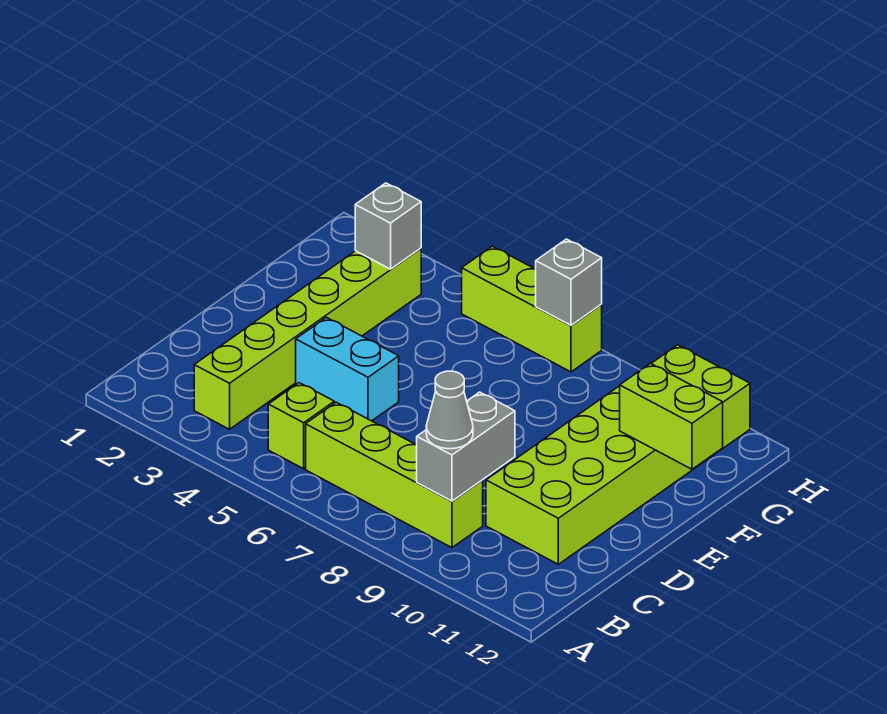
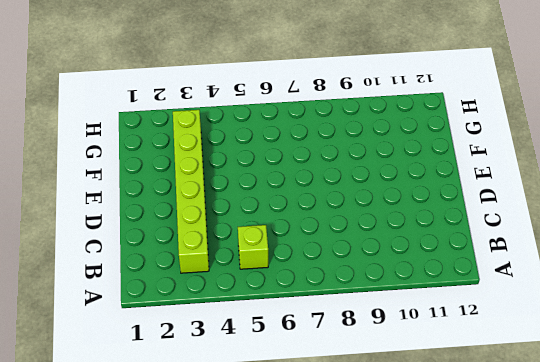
none -> lime brick B6:B9 level 1
none -> lime brick C10:H11 level 1

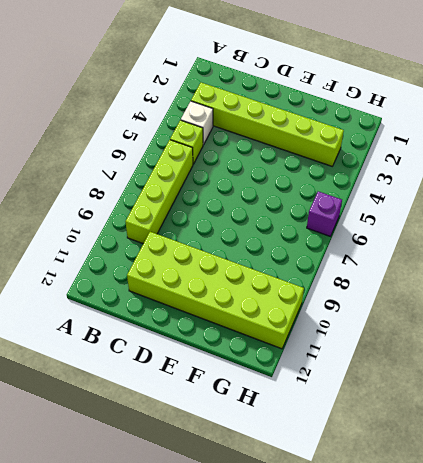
white brick B4 level 1 -> none
purple brick H6 level 1 -> lime brick H5:H7 level 1
none -> cyan brick D4:D5 level 1
none -> grey brick B9:C9 level 2

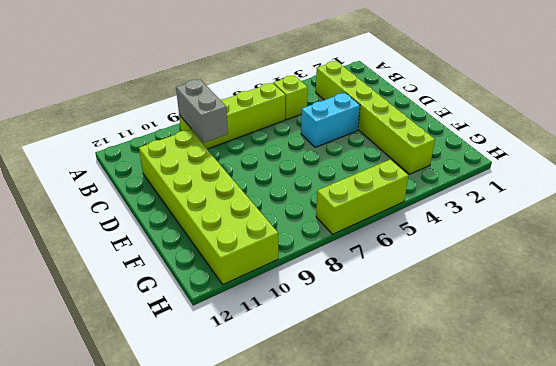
none -> lime brick F11:F12 level 2
none -> grey brick G3 level 2

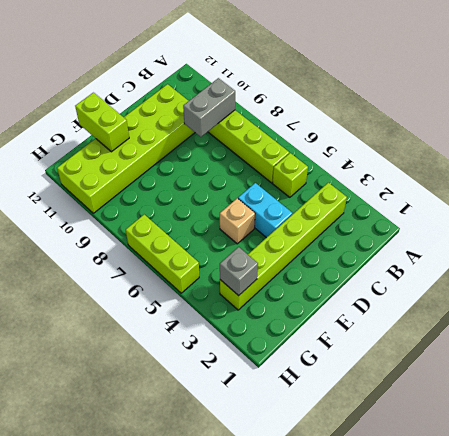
tan brick E5 level 1 -> none
none -> grey brick H7 level 2
none -> grey cone B9 level 3

